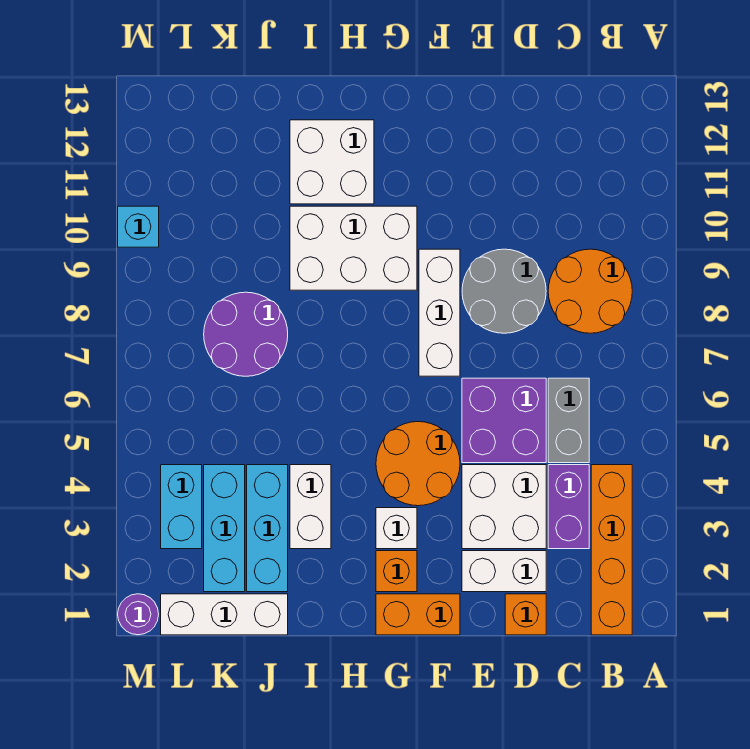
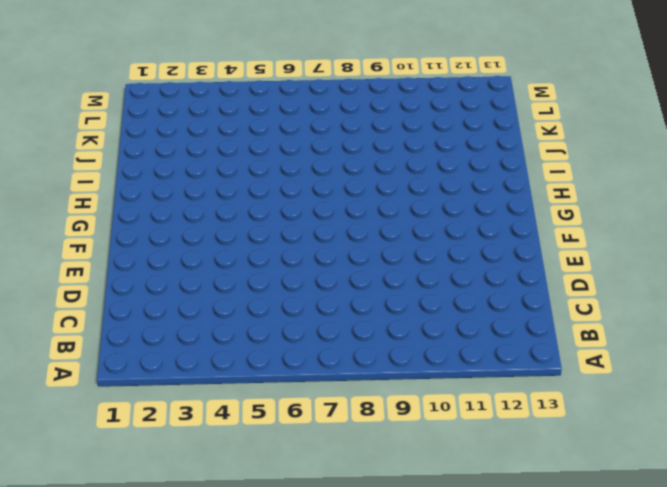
none -> orange brick B1:B4 level 1
none -> orange round brick B8:C9 level 1
none -> purple brick C3:C4 level 1

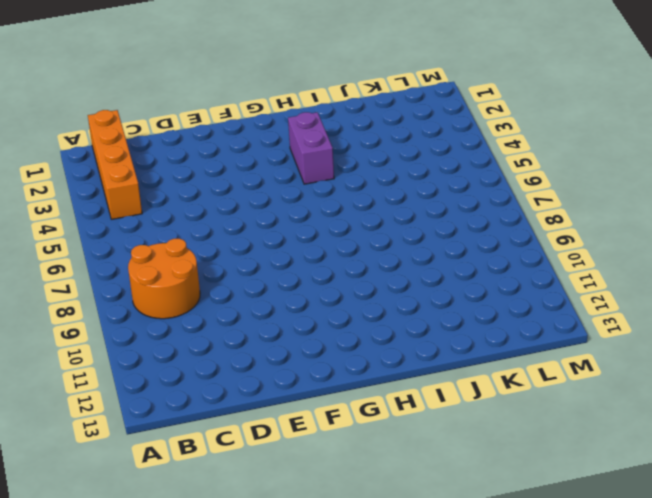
purple brick H3:H4 level 1 -> purple brick C3:C4 level 1
none -> grey brick C5:C6 level 1
none -> orange brick D1 level 1
none -> white brick D2:E2 level 1

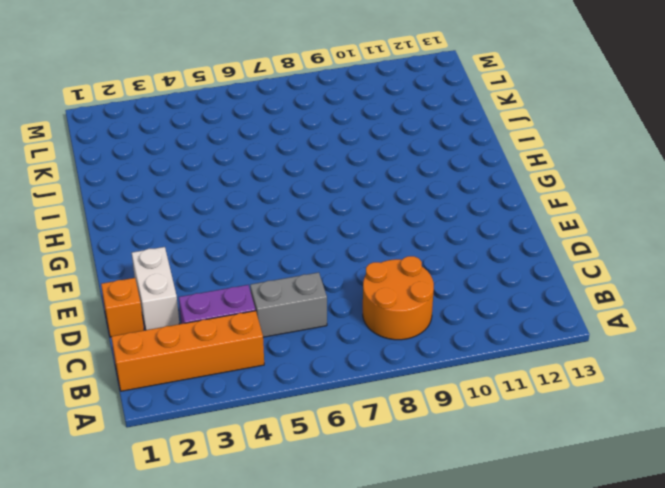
none -> white brick D3:E4 level 1
none -> purple brick D5:E6 level 1
none -> grey round brick D8:E9 level 1

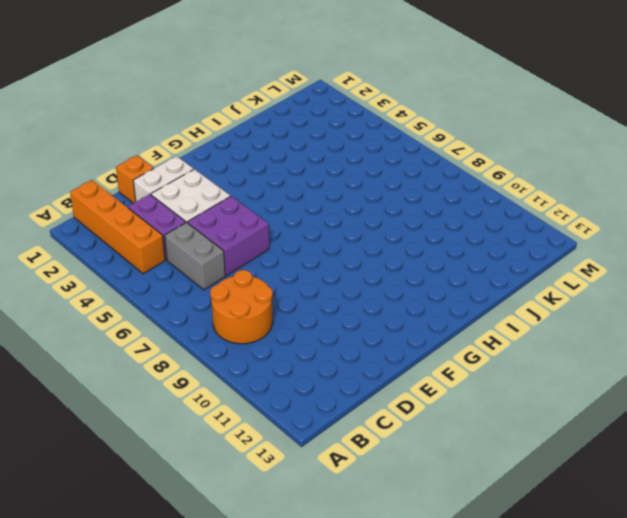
none -> grey round brick D8:E9 level 1
none -> orange brick F1:G1 level 1
none -> orange round brick F4:G5 level 1

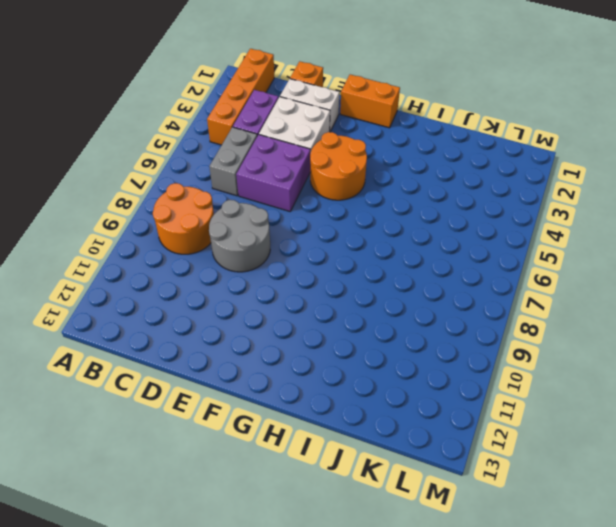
none -> white brick F7:F9 level 1
none -> orange brick G2 level 1
none -> white brick G3 level 1

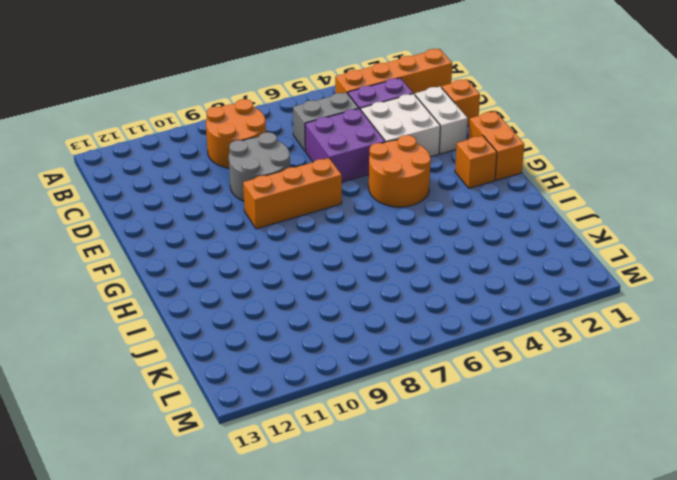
orange brick F7:F9 level 1 -> white brick F7:F9 level 1
none -> white brick G3 level 1
none -> white brick G9:I10 level 1
none -> white brick H11:I12 level 1

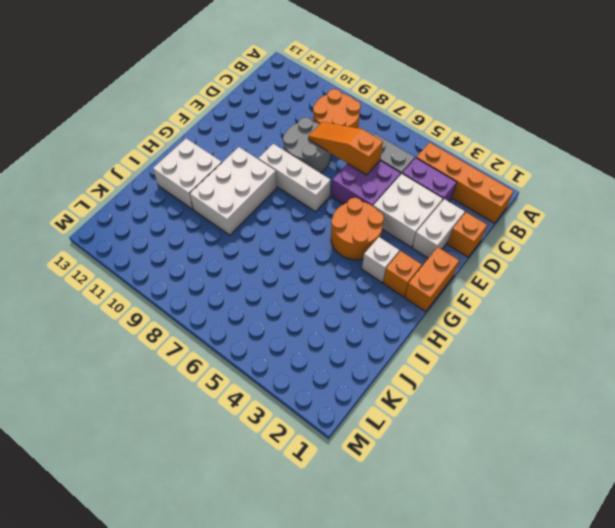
orange slope D6:D8 level 2 top 6 -> none
none -> white brick I3:I4 level 1
none -> white brick J1:L1 level 1
none -> cyan brick J2:J4 level 1

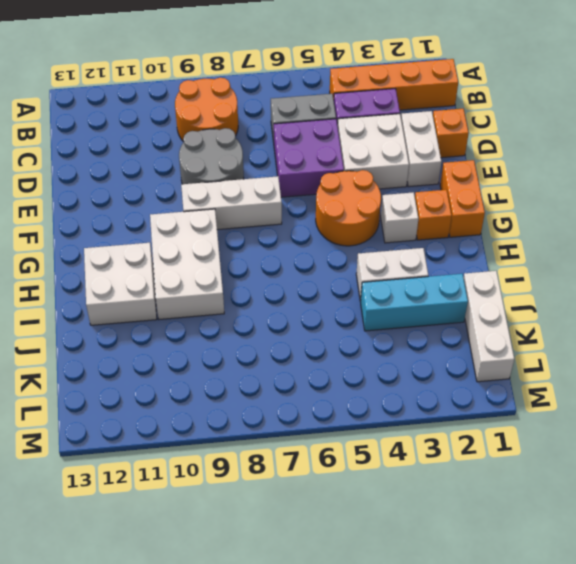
none -> purple round brick J7:K8 level 1
none -> cyan brick K2:K4 level 1
none -> cyan brick L3:L4 level 1

